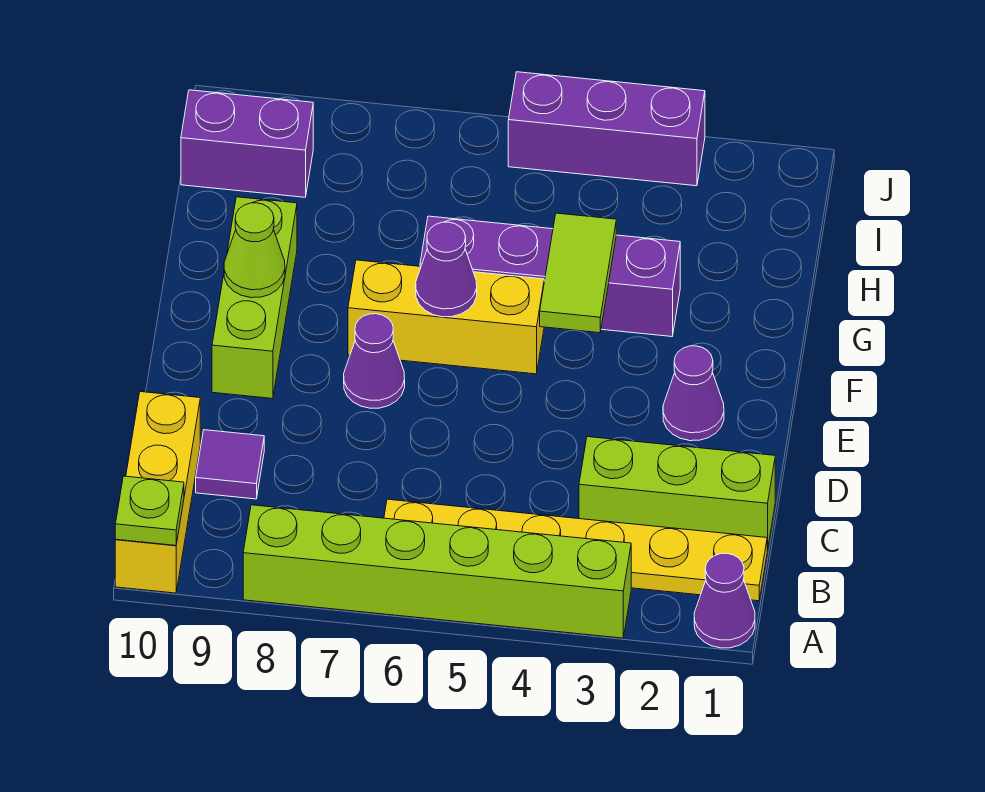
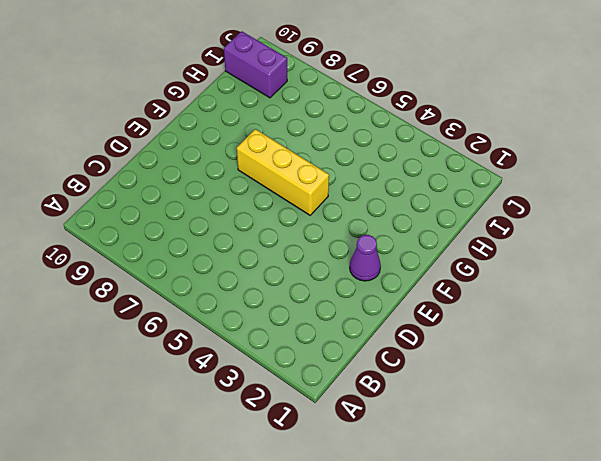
none -> purple cone A1 level 1
none -> lime brick A3:A8 level 1
none -> yellow brick A10:C10 level 1

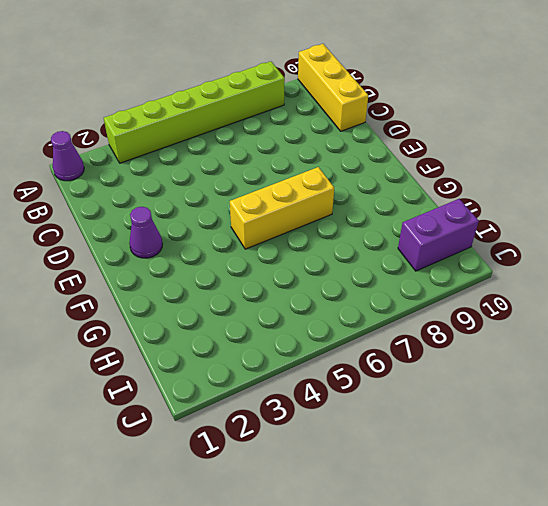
none -> yellow plate B1:B6 level 1
none -> lime brick C1:C3 level 1
none -> purple tile C9 level 1

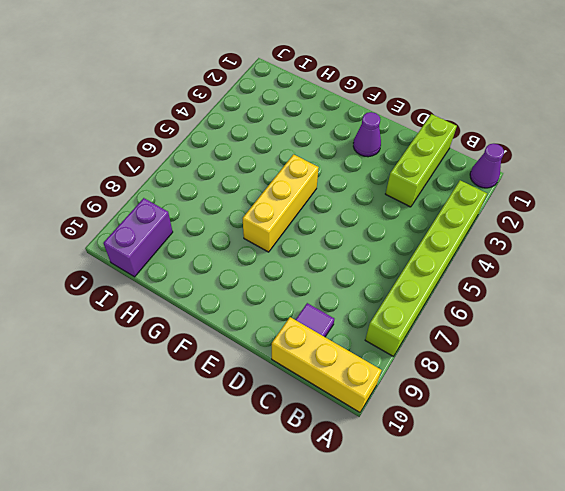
none -> yellow plate B1:B6 level 1
none -> purple cone E7 level 1
none -> lime brick E9:G9 level 1

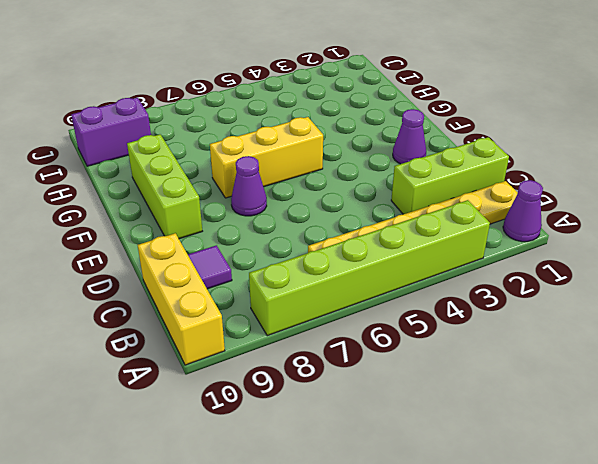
none -> purple brick G3:G6 level 1
none -> purple brick J3:J5 level 1
none -> lime plate A10 level 2

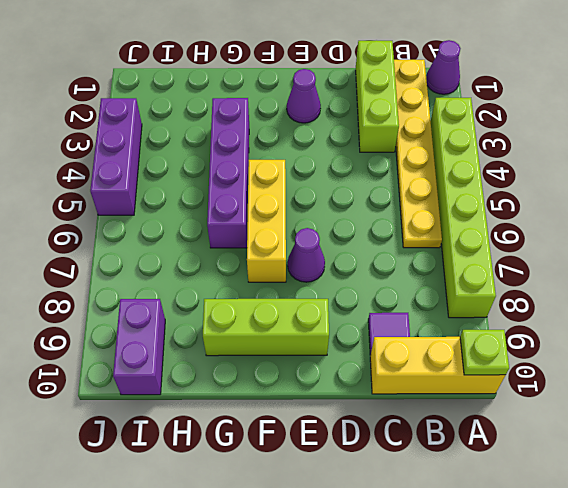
none -> lime tile F4:G4 level 2
none -> purple cone F6 level 2
none -> lime cone F9 level 2

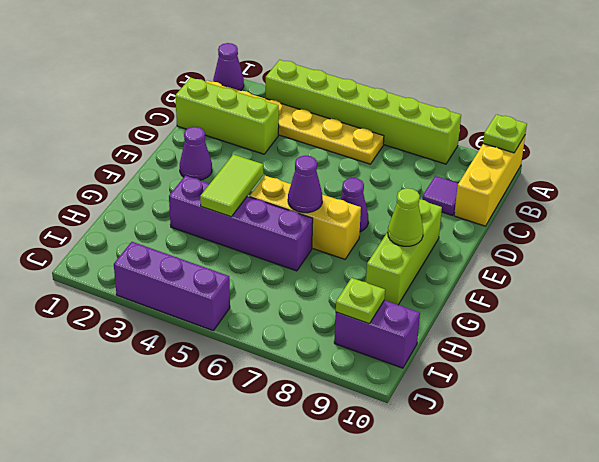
lime plate I9 level 2 -> none

